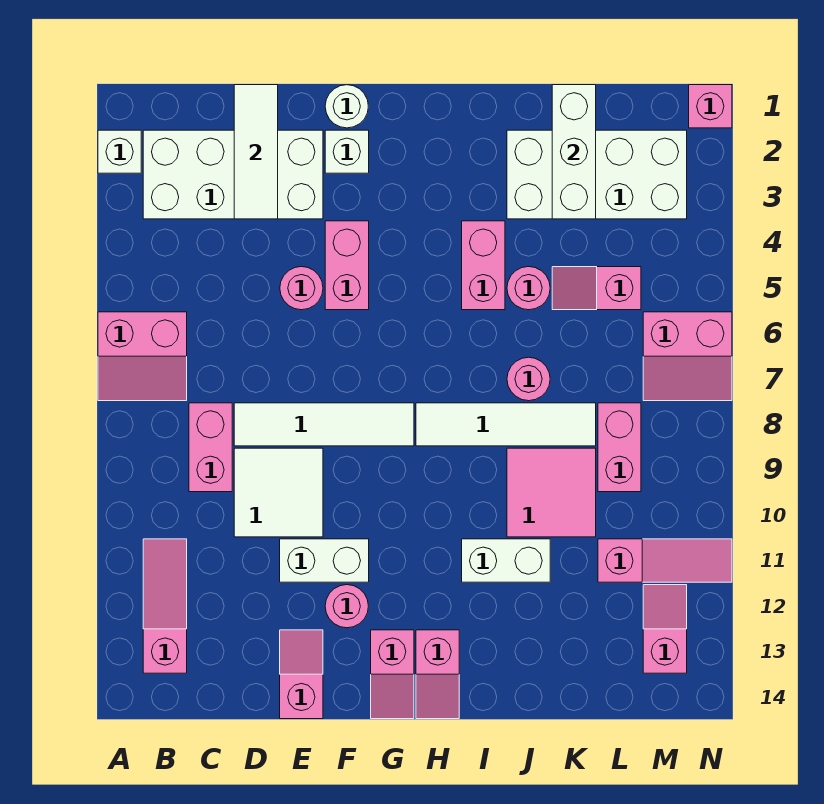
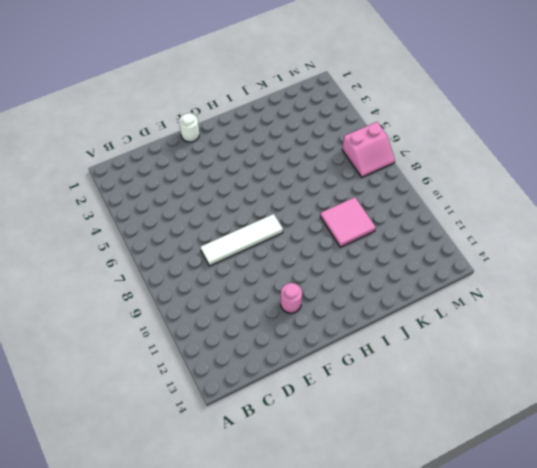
none -> white brick A2 level 1
none -> pink slope A6:B7 level 1 top 6
none -> white brick B2:E3 level 1
none -> pink slope B11:B13 level 1 top 13

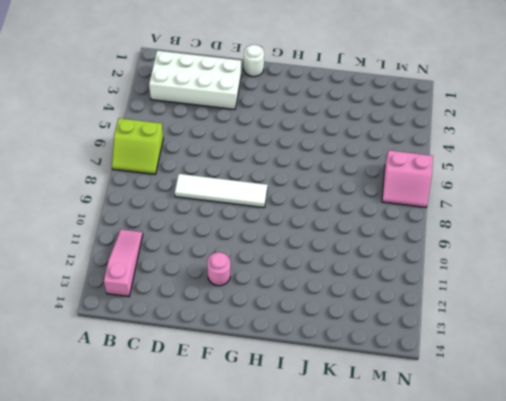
lime slope A6:B7 level 1 top 6 -> pink slope A6:B7 level 1 top 6
none -> white brick A2 level 1
none -> pink brick C8:C9 level 1
none -> white tile D9:E10 level 1
none -> pink round brick E5 level 1

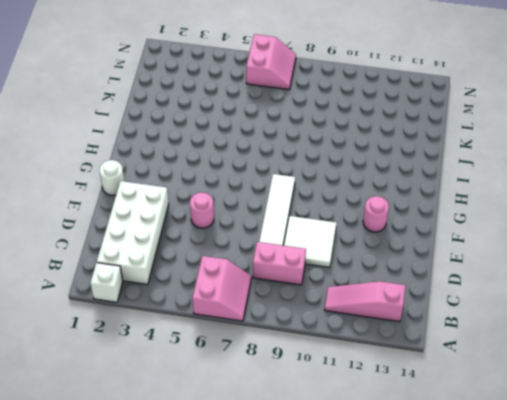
none -> white brick E11:F11 level 1
none -> pink slope E13:E14 level 1 top 14
none -> white brick F2 level 1
none -> pink brick F4:F5 level 1

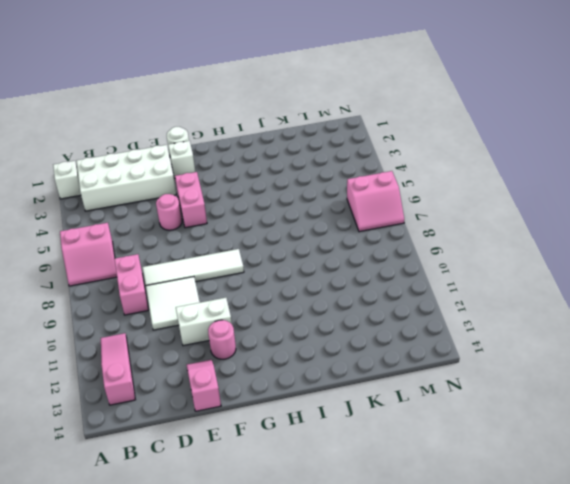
none -> pink slope G13:G14 level 1 top 13
none -> white tile H8:K8 level 1
none -> pink slope H13:H14 level 1 top 13
none -> pink brick I4:I5 level 1

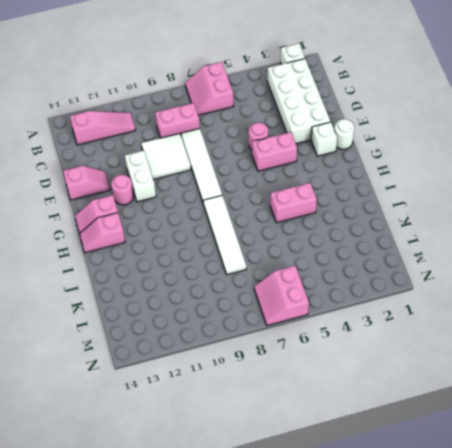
none -> white brick I11:J11 level 1
none -> white brick J2:M3 level 1
none -> pink round brick J5 level 1
none -> pink round brick J7 level 1

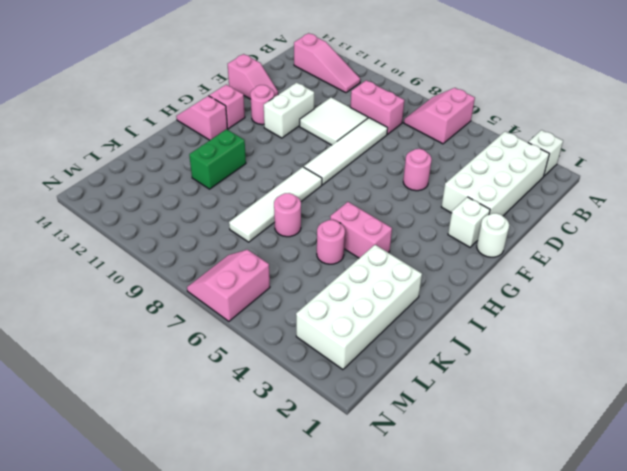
green brick I11:J11 level 1 -> white brick I11:J11 level 1
none -> pink brick F4:F5 level 1
none -> pink tile J9:K10 level 1
none -> pink slope K5:L5 level 1 top L
none -> pink brick L8:L9 level 1

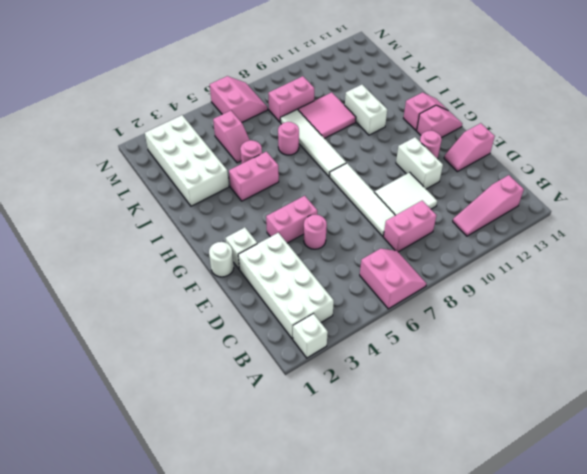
none -> pink slope L11:N11 level 1 top L
none -> pink slope M12:M13 level 1 top 13
none -> pink brick N1 level 1
none -> white tile D1:D3 level 2

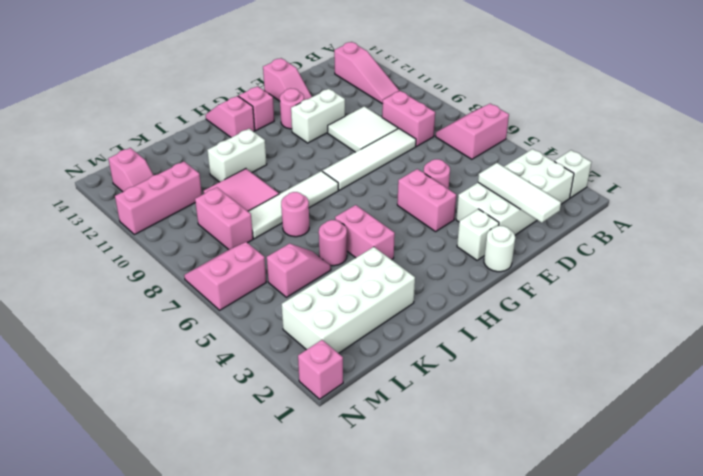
pink brick L11:N11 level 1 -> pink slope L11:N11 level 1 top L
none -> white brick K1:K3 level 2

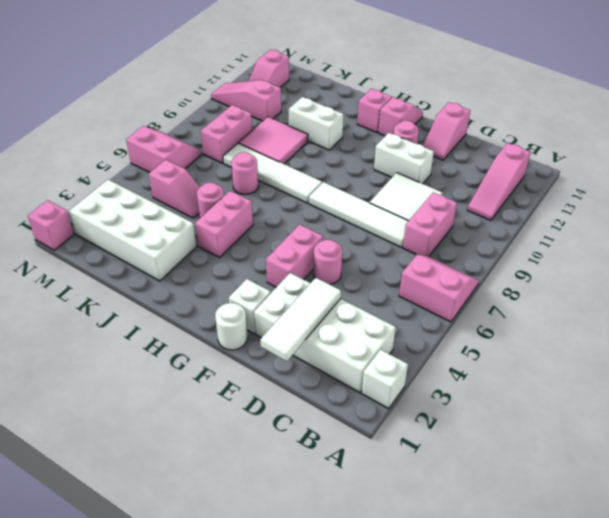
none -> white brick K1:K3 level 2

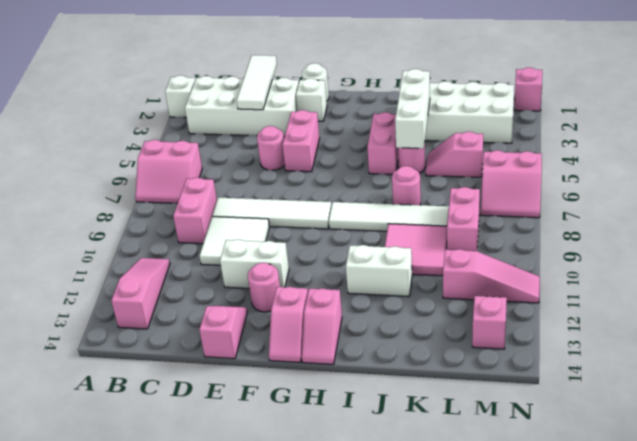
white brick J3:J5 level 2 -> white brick K1:K3 level 2

